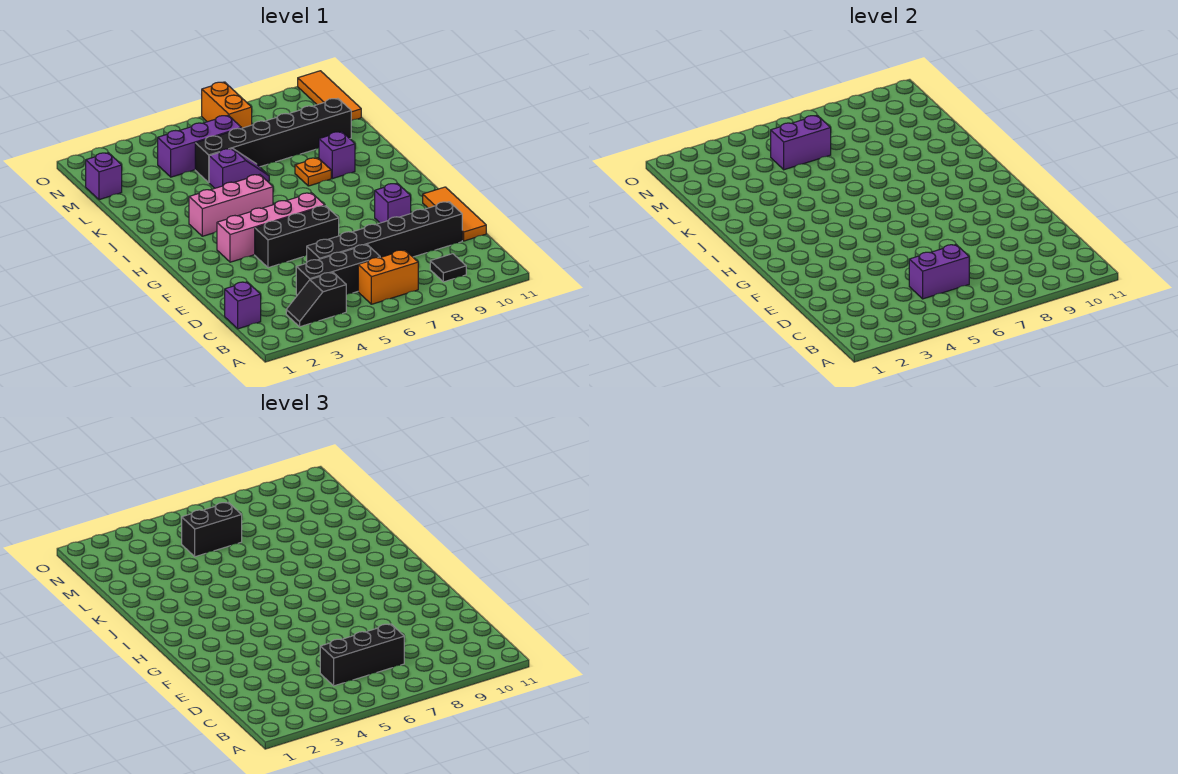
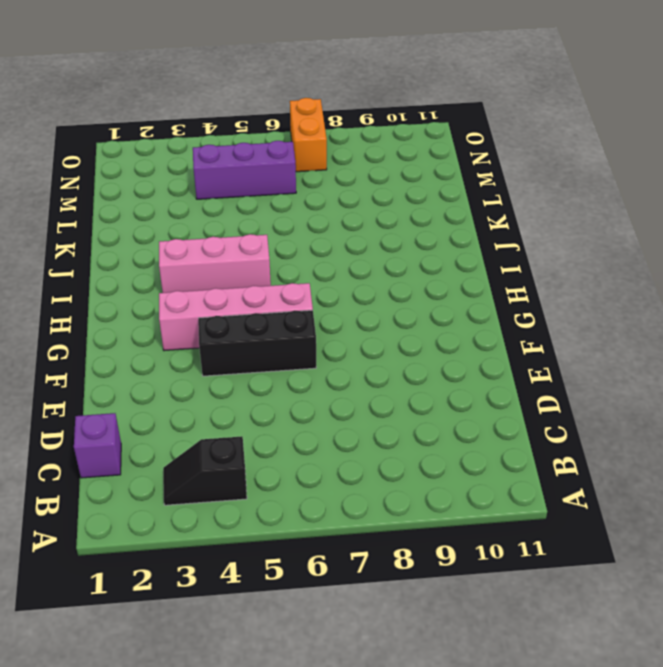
none -> orange brick B6:B7 level 1
none -> black tile B9 level 1
none -> black brick C4:C6 level 1

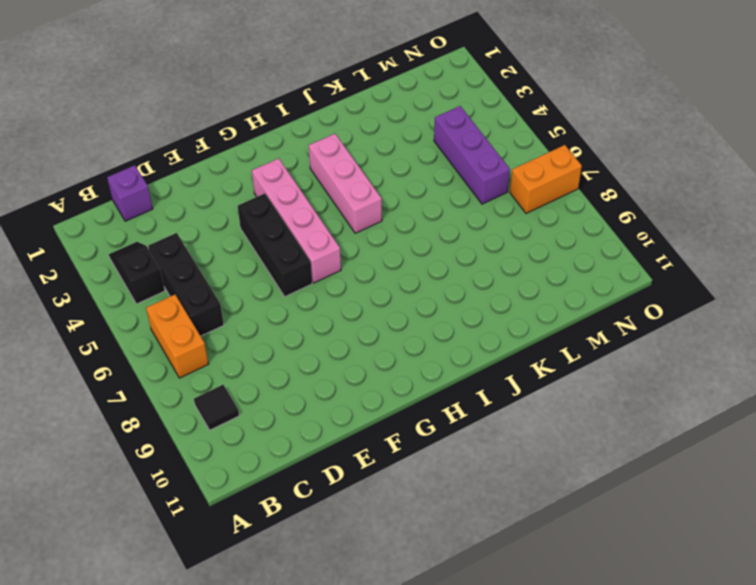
none -> black brick D5:D10 level 1
none -> orange tile D11:F11 level 1
none -> purple brick F9 level 1

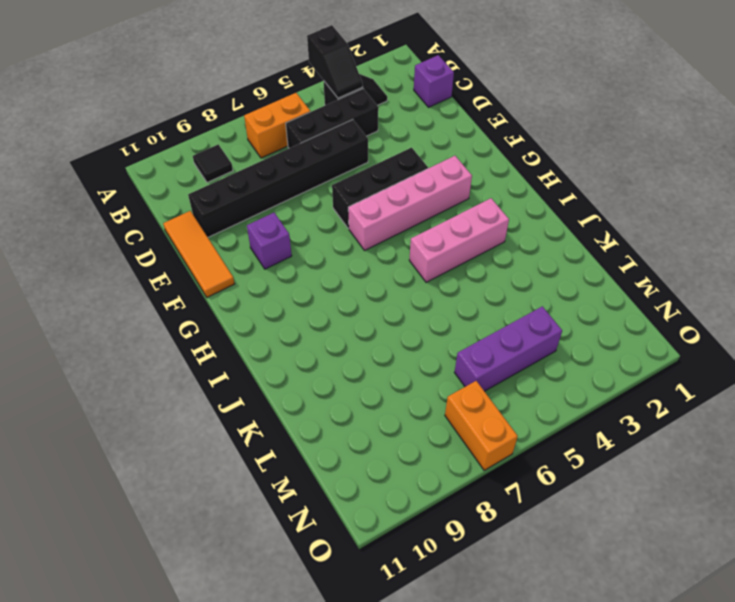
black slope A4:B4 level 2 top A -> none
none -> orange plate J8 level 1
none -> purple brick J9 level 1
none -> purple slope K5:K6 level 1 top 5

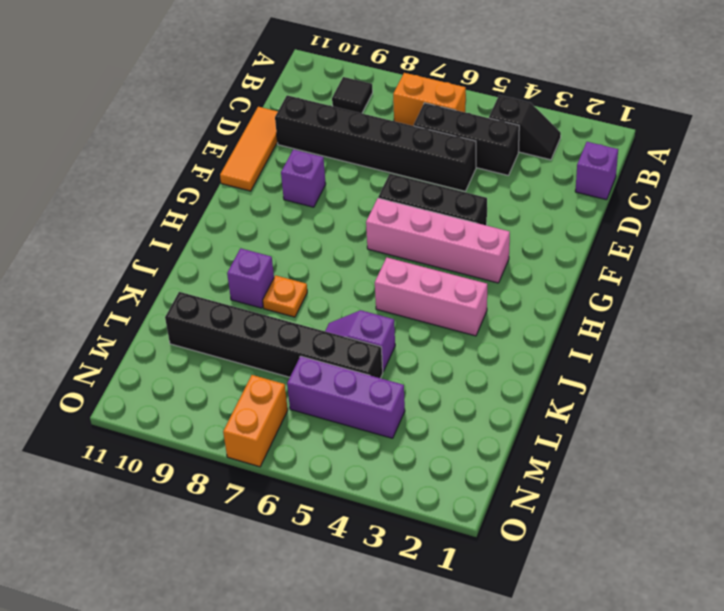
none -> purple brick M1 level 1
none -> orange tile M11:O11 level 1
none -> purple brick C5:C6 level 2

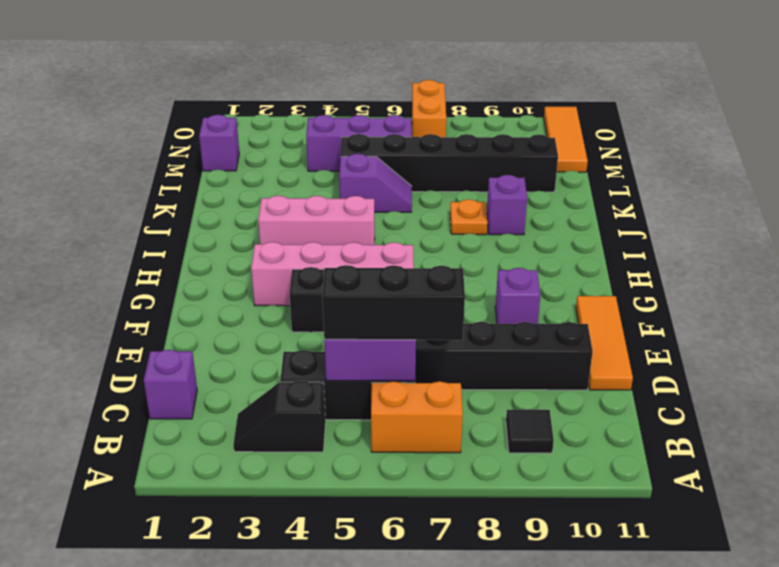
none -> purple brick M5:M6 level 2
none -> black brick M5:M6 level 3

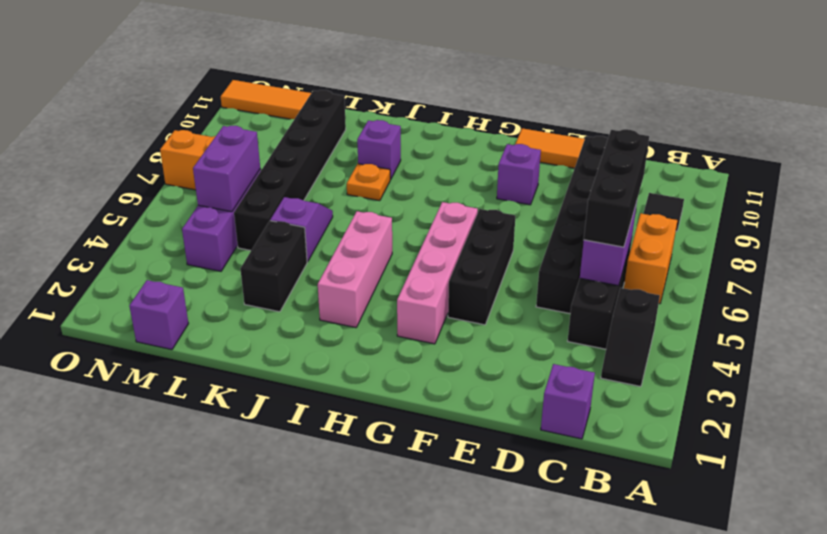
black brick K3:K4 level 1 -> black brick M5:M6 level 3

